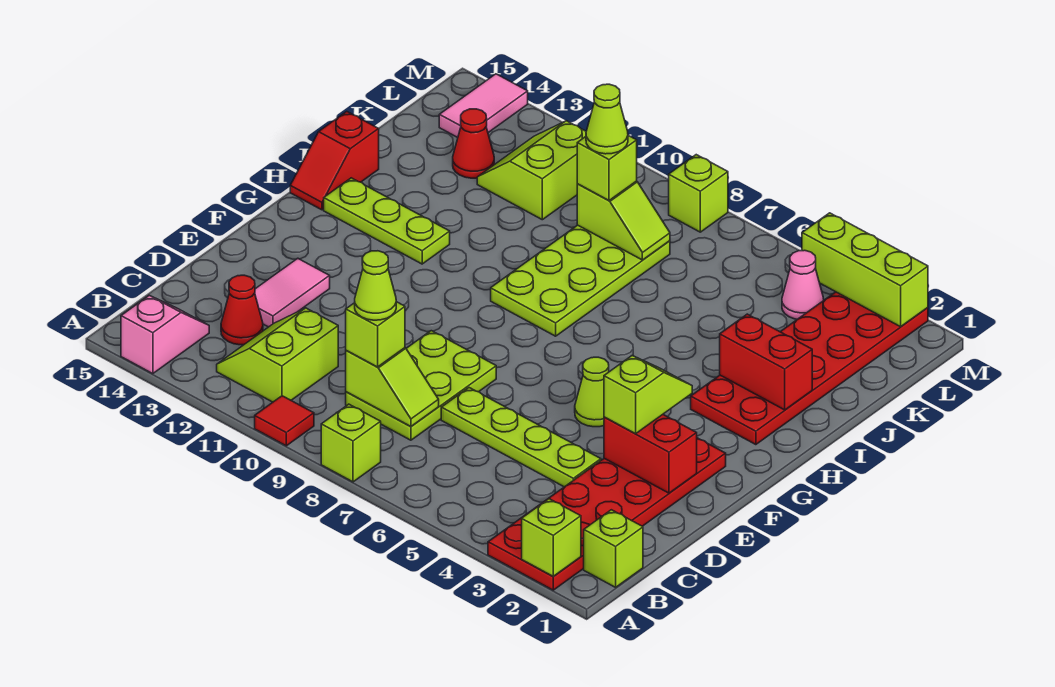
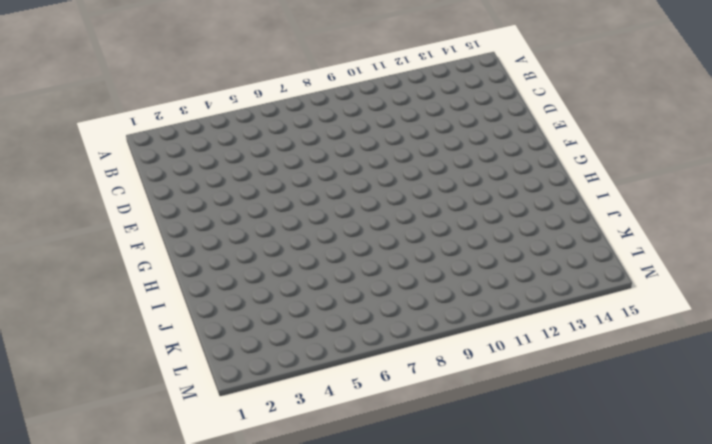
none -> red plate A2:F3 level 1
none -> lime brick A8 level 1
none -> red tile A10 level 1
none -> pink slope A14:B14 level 1 top A

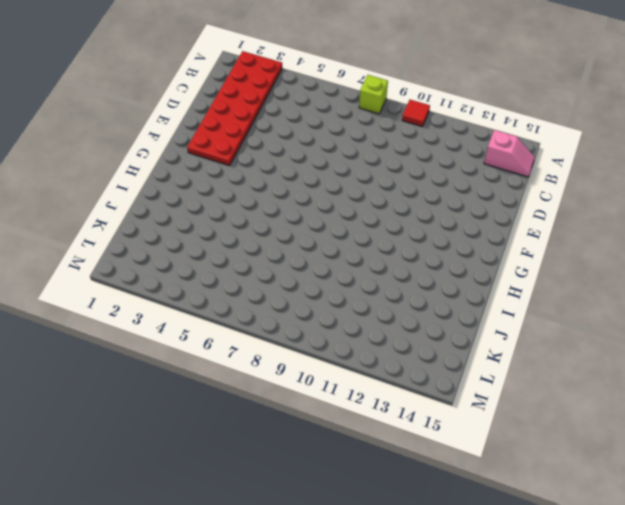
pink slope B14:B15 level 1 top 14 -> pink slope A14:B14 level 1 top A
none -> lime brick B1 level 1
none -> lime slope B11:C12 level 1 top 11
none -> lime plate C8:E9 level 1
none -> red cone C13 level 1

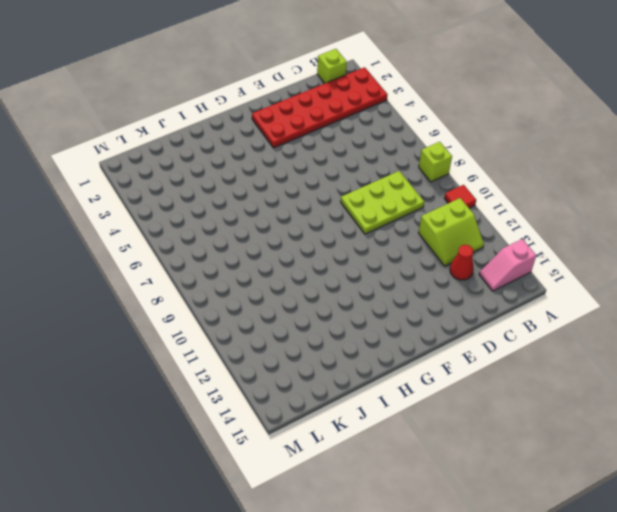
none -> lime plate D4:D7 level 1
none -> pink tile D13:E13 level 1
none -> lime cone F5 level 1
none -> red plate H2:M3 level 1

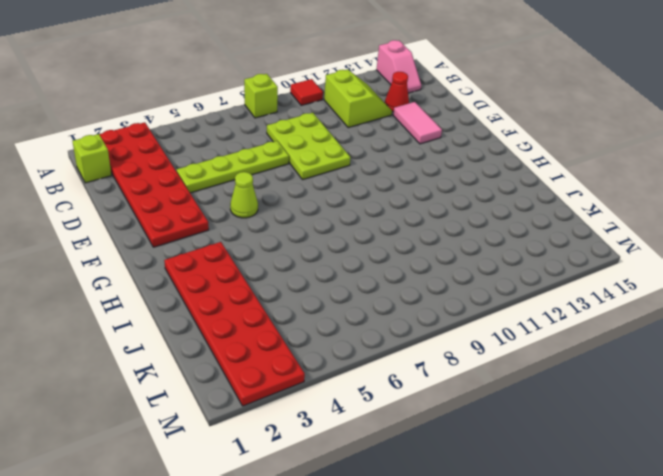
none -> lime plate H8:K9 level 1
none -> lime plate H12:H14 level 1
none -> red slope H15:I15 level 1 top I
none -> lime slope K11:L12 level 1 top 11

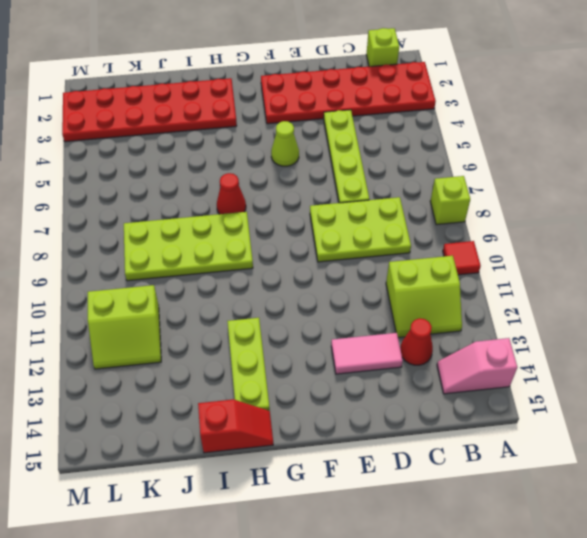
red cone H7 level 1 -> red cone K13 level 1
none -> pink cone L4 level 1
none -> pink tile L14:M14 level 1
none -> lime brick M8 level 1
none -> lime brick A2 level 2

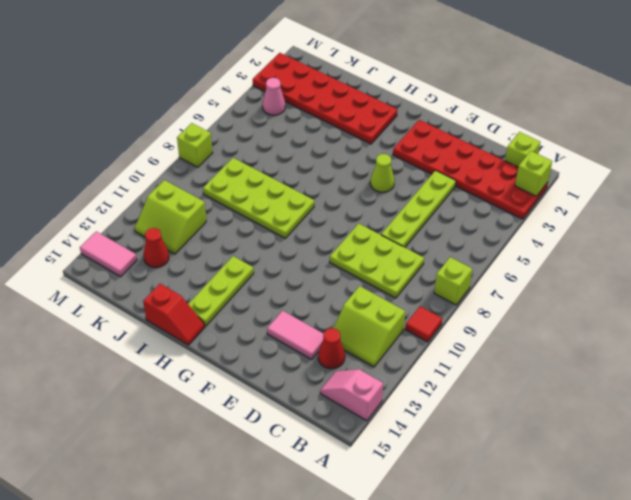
none -> lime slope C8:C9 level 2 top 9
none -> red brick E2:E3 level 2
none -> red brick I2:I3 level 2
none -> lime slope K8:K9 level 2 top 9

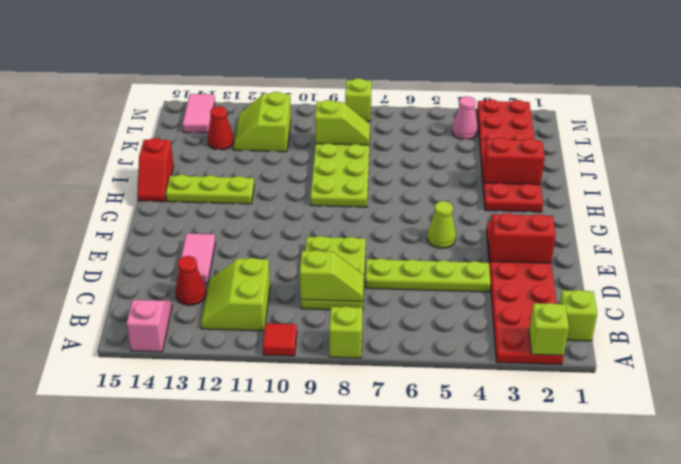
none -> lime brick M2:M4 level 2
none -> lime brick C9 level 3
none -> lime slope E3:F3 level 3 top E
none -> lime brick K9 level 3

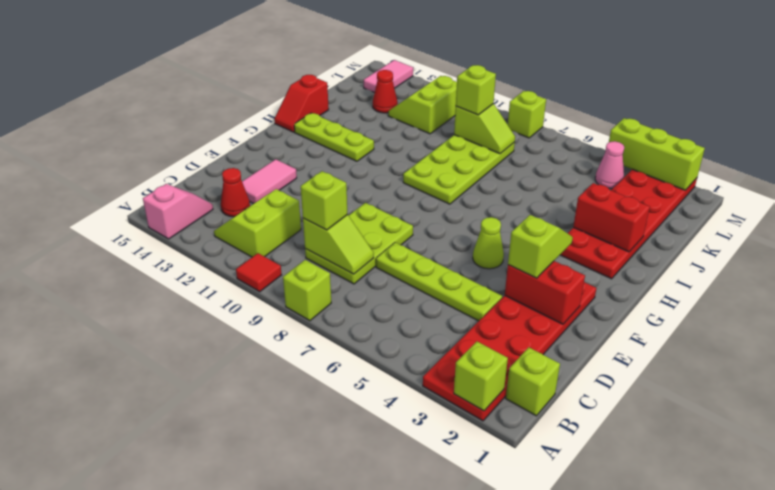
none -> lime cone C9 level 4
none -> lime cone K9 level 4

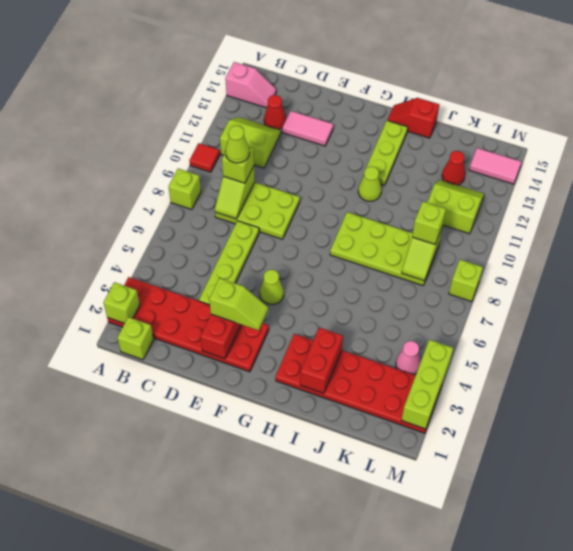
lime cone H11 level 1 -> lime cone K9 level 4

